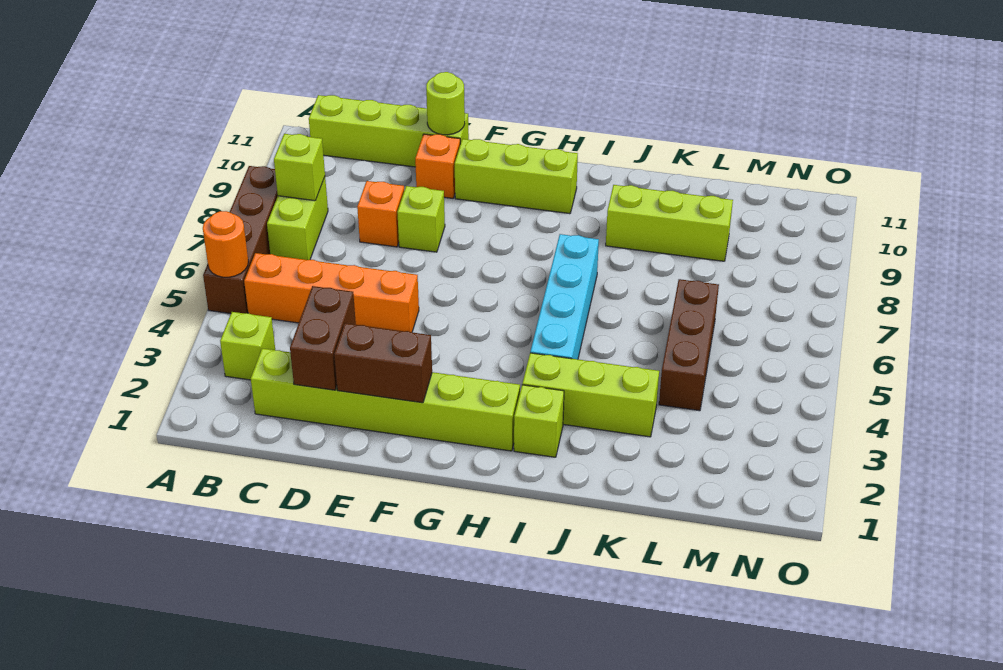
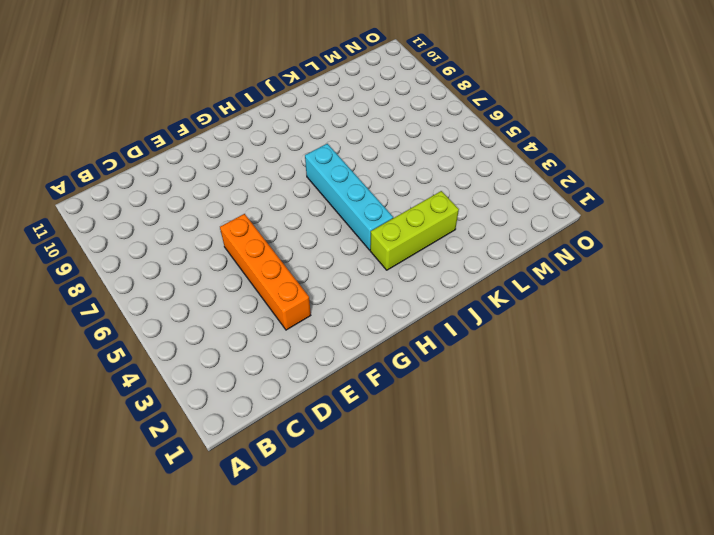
orange brick E3:E6 level 1 -> orange brick B5:E5 level 1
none -> brown brick A5:A8 level 1
none -> lime brick B3 level 1
none -> lime brick B7:B8 level 1

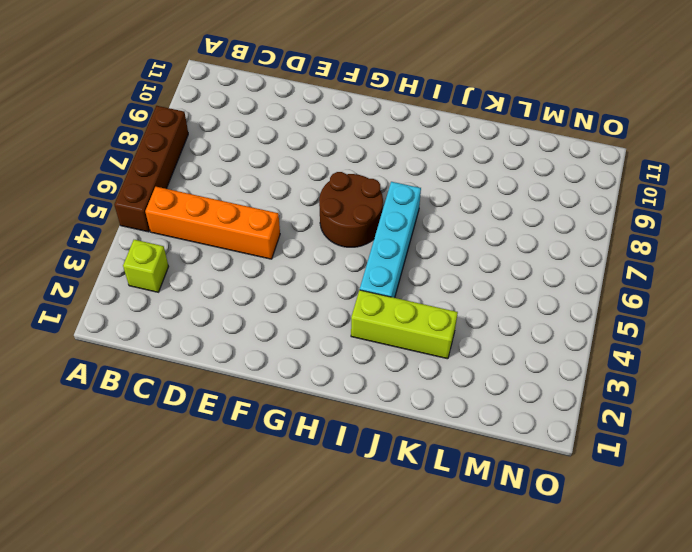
brown round brick G6:H7 level 1 -> none
none -> lime brick B7:B8 level 1
none -> lime brick B11:E11 level 1
none -> lime brick C2:H2 level 1

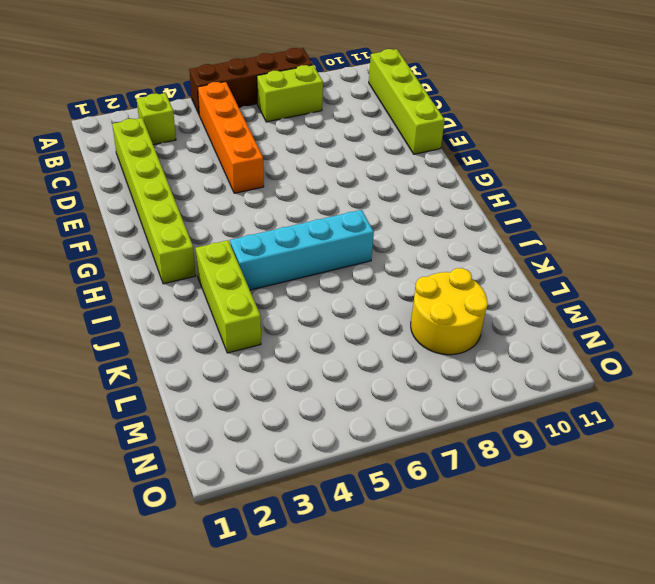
yellow round brick L8:M9 level 1 -> lime brick J9:L9 level 1
none -> orange brick D8 level 1
none -> lime brick E8 level 1
none -> orange brick E10 level 1

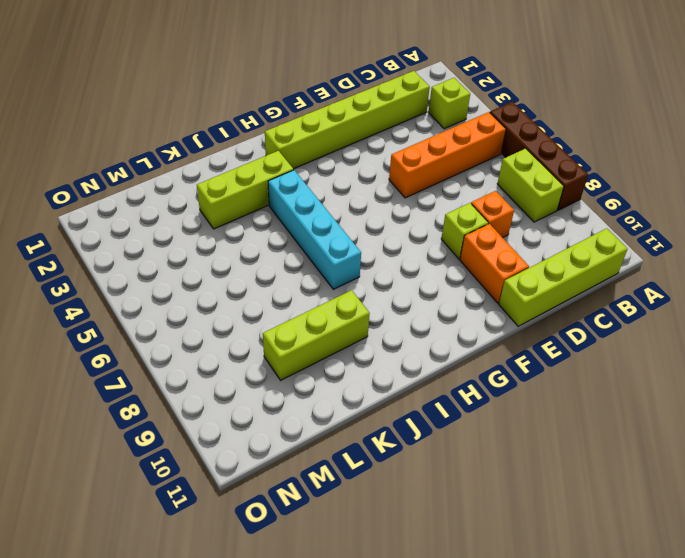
orange brick E9:E10 level 1 -> orange brick E10 level 1
none -> lime brick F10:H10 level 1
none -> lime brick I2 level 1
none -> brown brick L4:L6 level 1

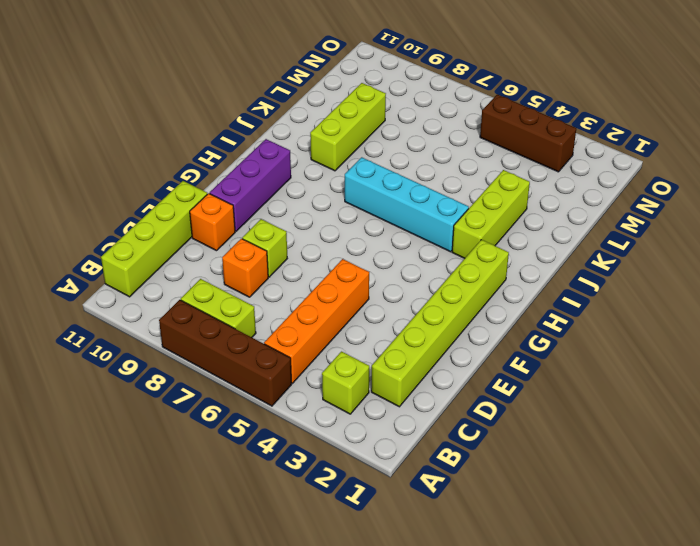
purple brick F10:H10 level 1 -> lime brick F10:H10 level 1
brown brick N3:N5 level 1 -> brown brick L4:L6 level 1
none -> lime brick I2 level 1
none -> orange round brick A5 level 2
none -> lime brick B8 level 2

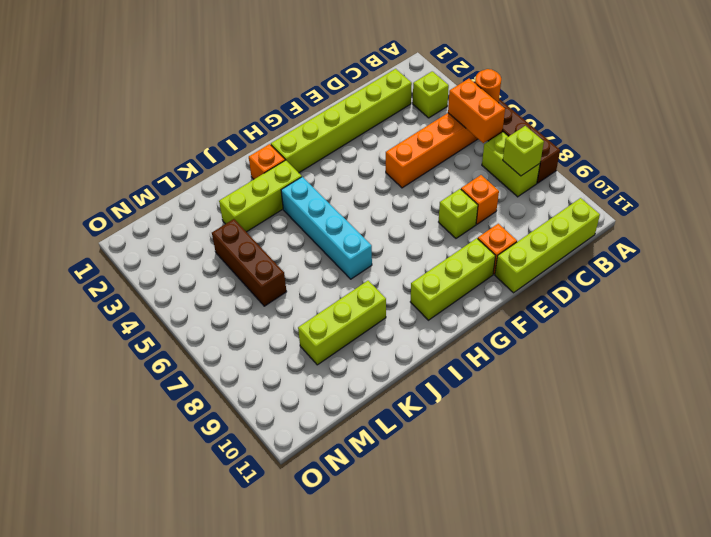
orange brick B5:B6 level 2 -> none
orange brick I2 level 1 -> lime brick I2 level 1
none -> brown brick D2:D3 level 2
none -> brown brick E2:F2 level 2
none -> lime round brick E11 level 2

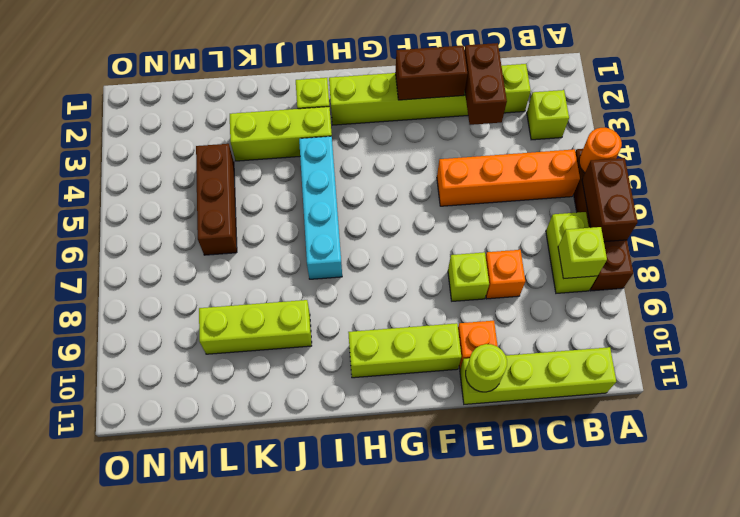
brown brick A6:A7 level 2 -> none

